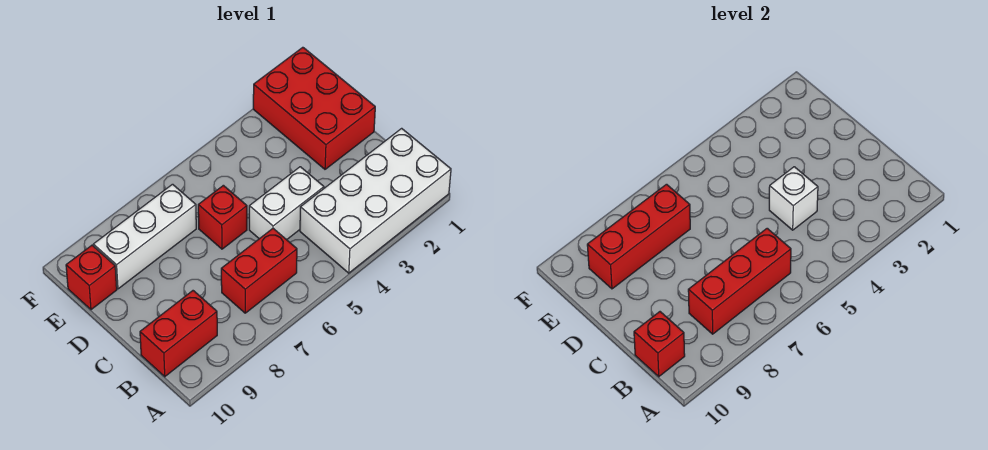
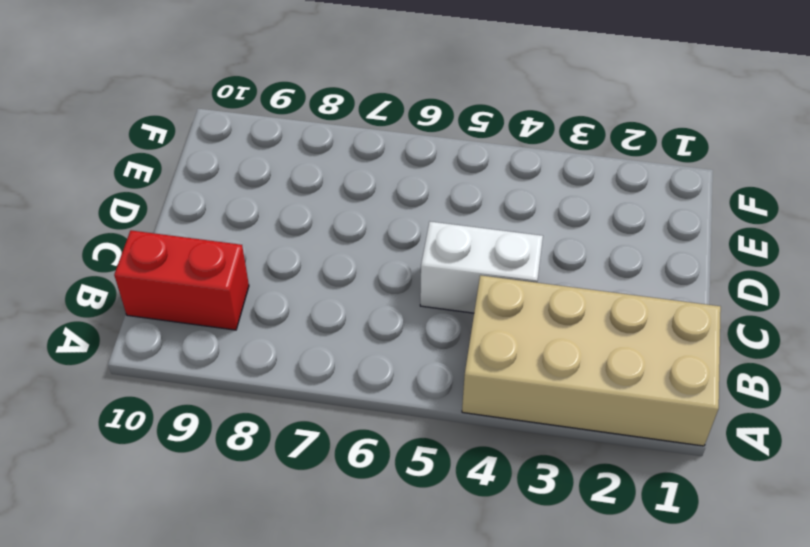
tan brick A1:B4 level 1 -> white brick A1:B4 level 1
none -> red brick B6:B7 level 1
none -> red brick D1:F2 level 1
none -> red brick D6 level 1

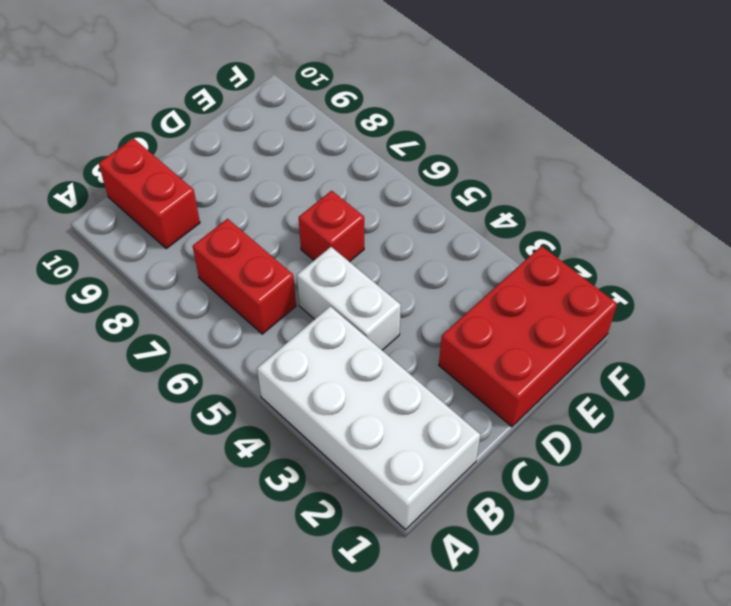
none -> white brick E7:E9 level 1
none -> red brick E10 level 1
none -> red brick B6:B8 level 2

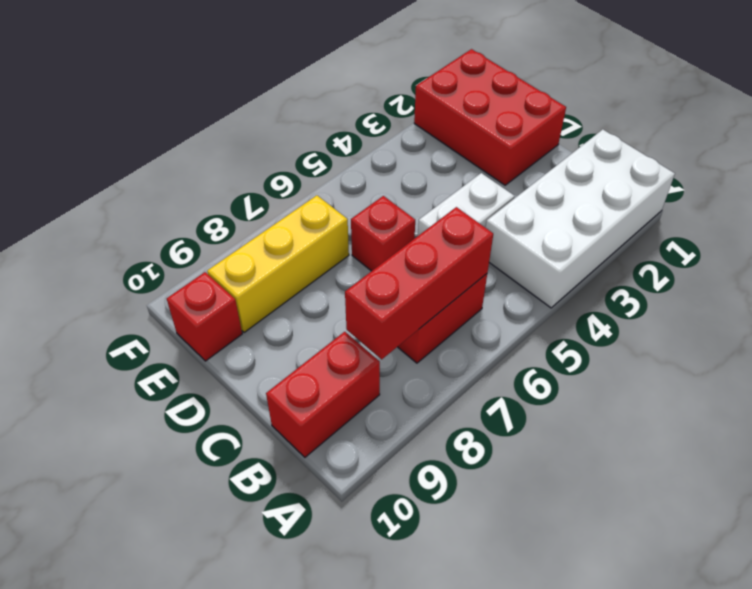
yellow brick E7:E9 level 1 -> white brick E7:E9 level 1
none -> red brick B10 level 2
none -> white brick C4 level 2
none -> red brick E7:E9 level 2

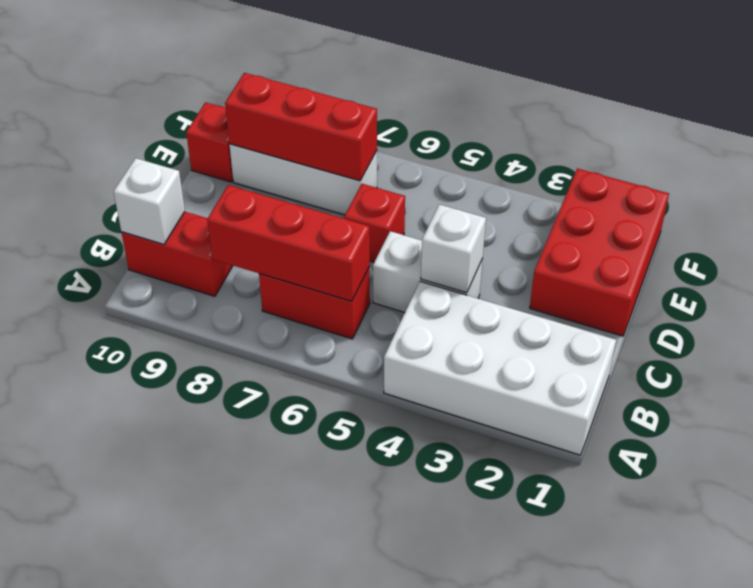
white brick B10 level 2 -> red brick B10 level 2

